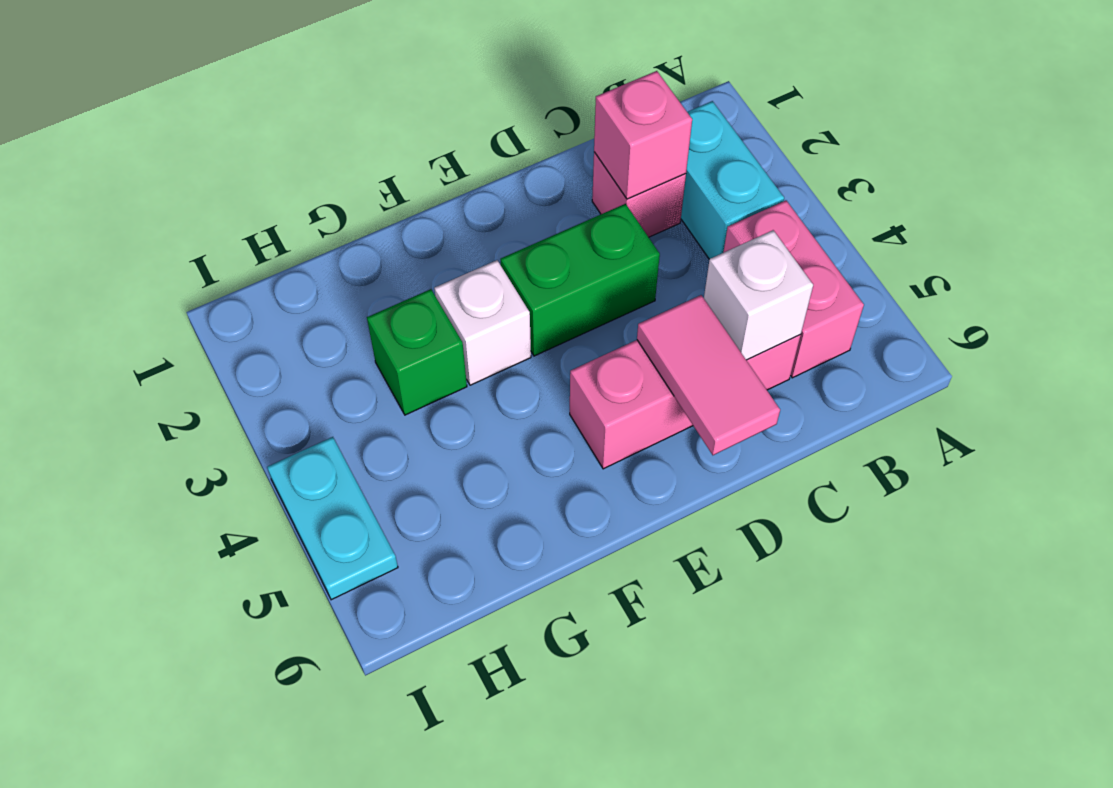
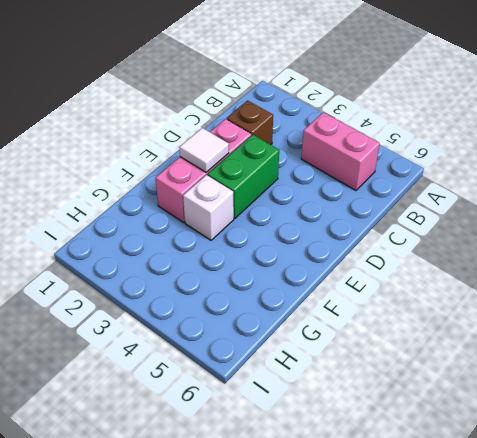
brown brick C2 level 1 -> pink brick C2 level 1
pink brick D2:F2 level 1 -> pink brick C5:E5 level 1
white tile E2 level 2 -> none
none -> cyan brick B2:B3 level 1
none -> green brick G3 level 1

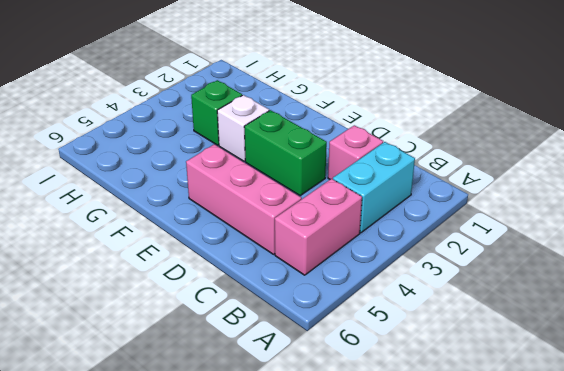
none -> cyan plate I4:I5 level 1
none -> pink brick C2 level 2

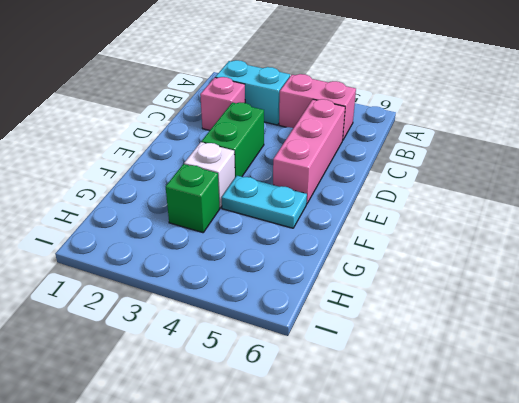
cyan plate F4:F5 level 1 -> cyan plate I4:I5 level 1
none -> pink brick C2 level 2
none -> white brick C5 level 2

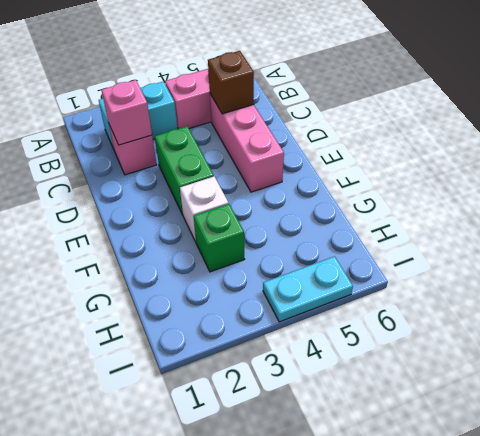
brown brick C5 level 2 -> white brick C5 level 2
none -> pink tile D5:D6 level 2

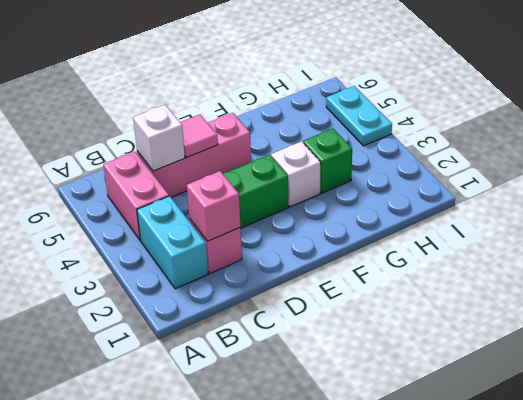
pink tile D5 level 2 -> pink tile D5:D6 level 2

